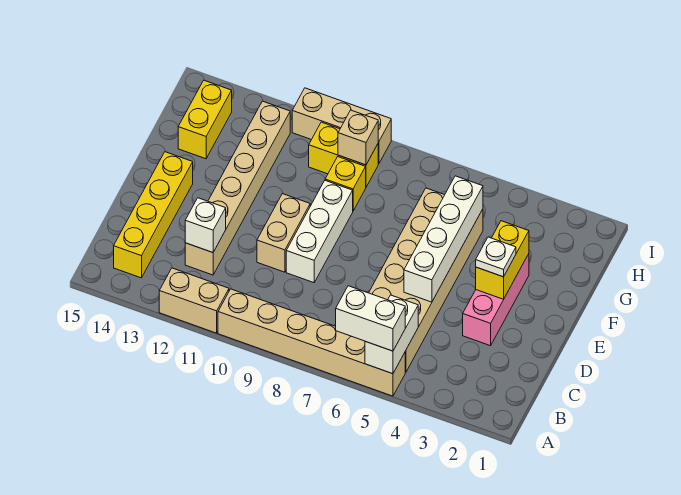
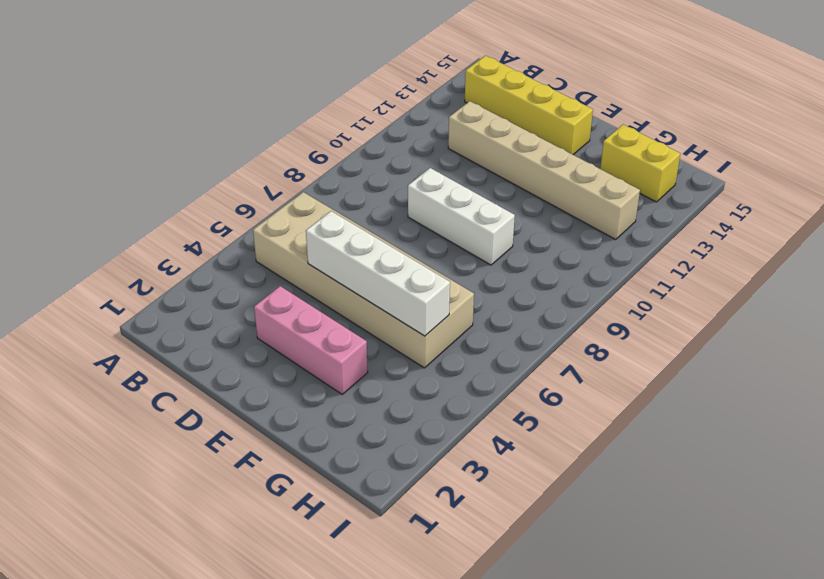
none -> tan brick A5:A10 level 1
none -> tan brick A11:A12 level 1
none -> tan brick D10:E10 level 1

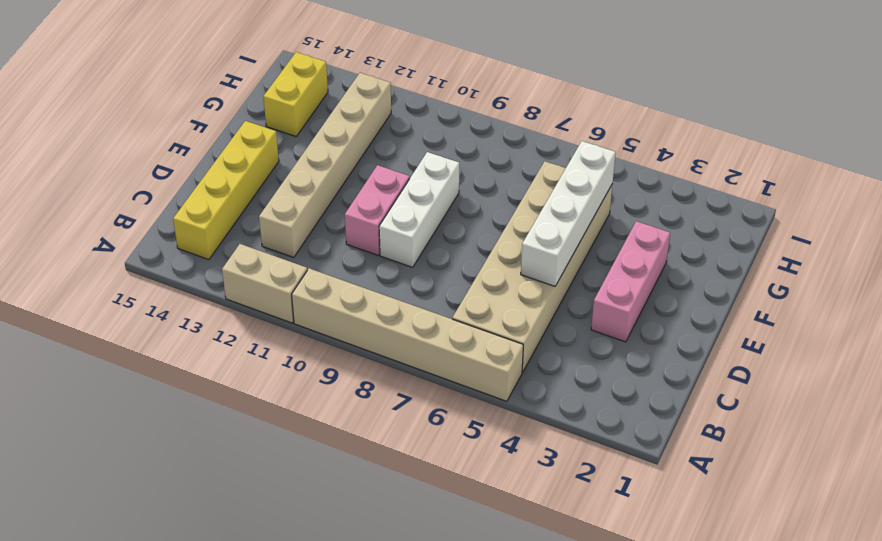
pink brick D10:E10 level 1 -> tan brick D10:E10 level 1
none -> yellow brick G9 level 1
none -> yellow brick H9:H10 level 1
none -> tan brick I9:I11 level 1

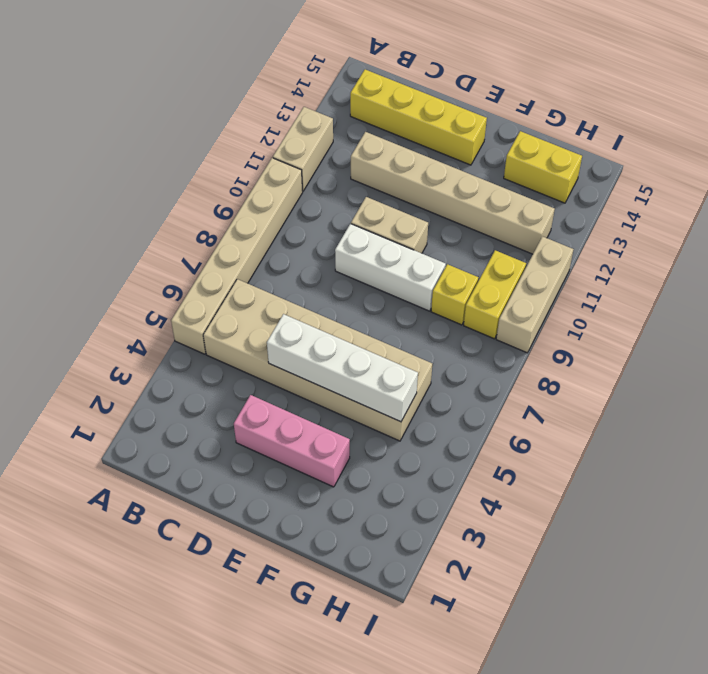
none -> white brick A5:B5 level 2
none -> white brick C12 level 2
none -> yellow brick E3:F3 level 2

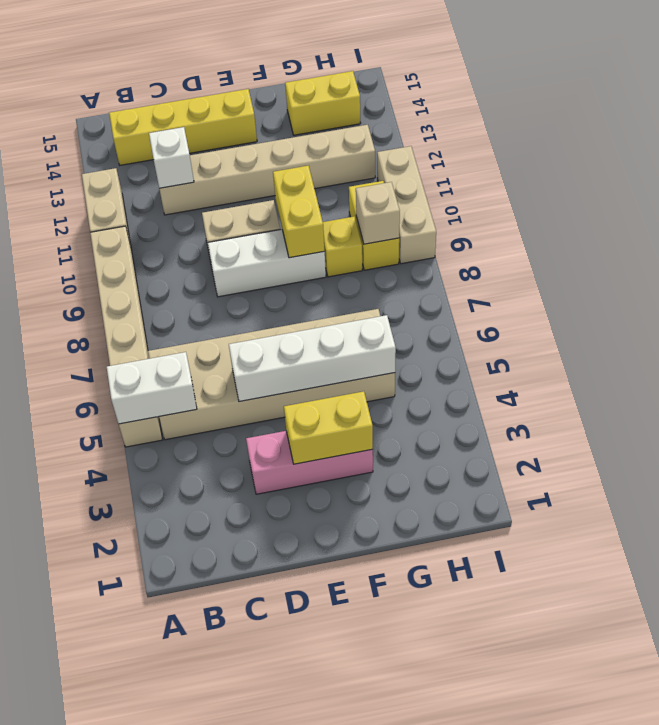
yellow brick F9:F10 level 2 -> none
none -> white brick A5:A6 level 3
none -> white plate E3 level 3

